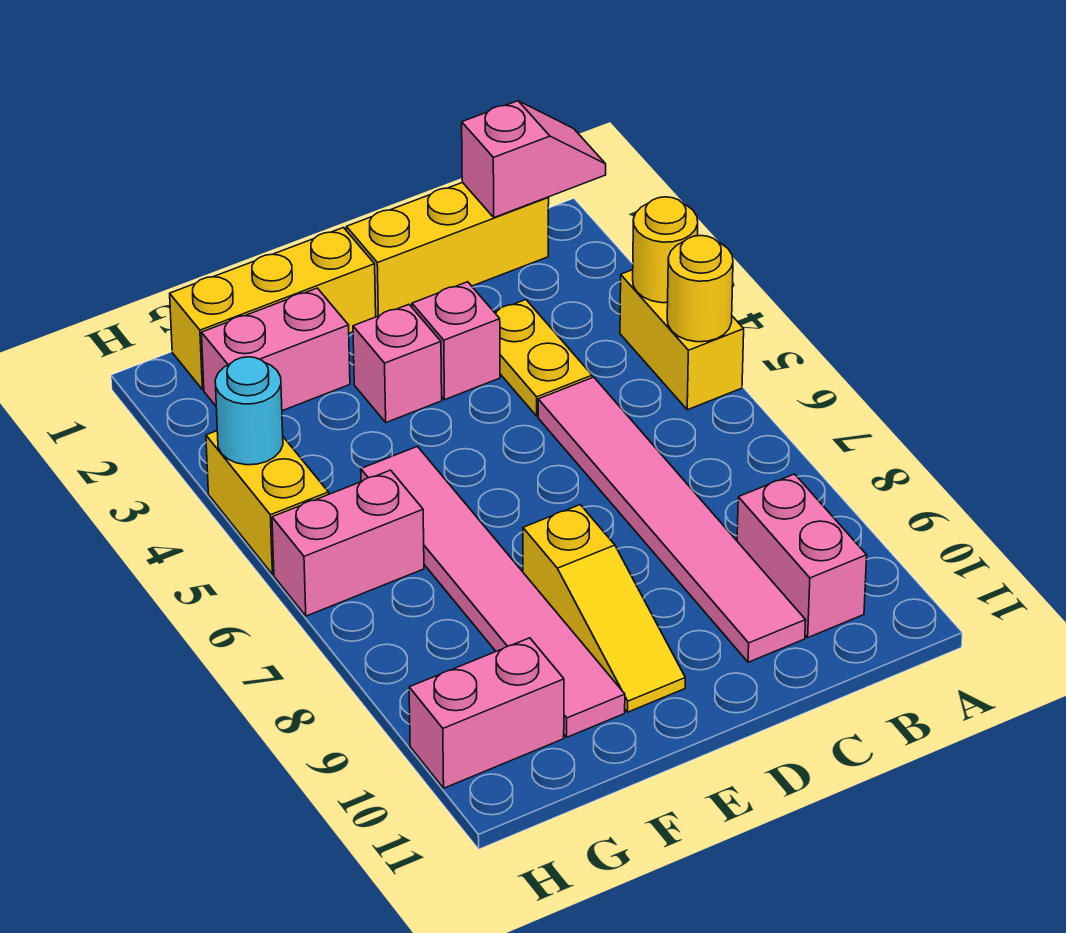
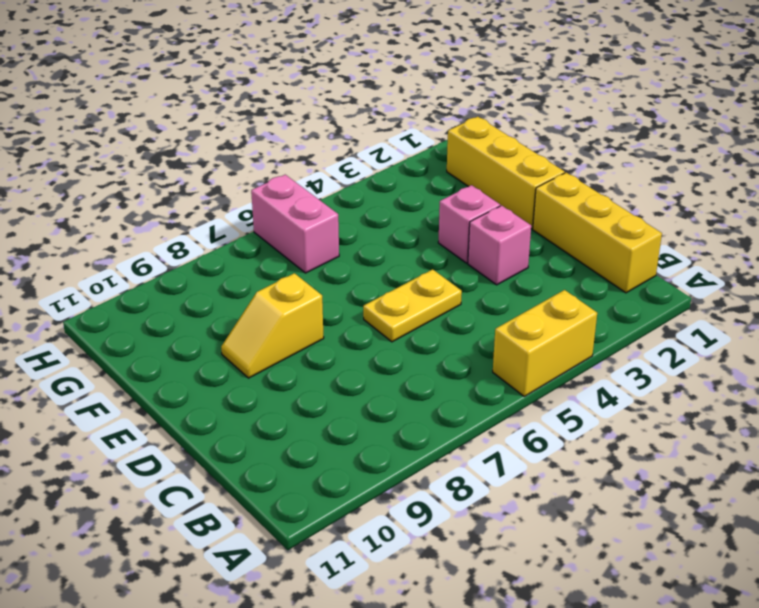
yellow plate D5:D6 level 1 -> yellow plate C3:C4 level 1
yellow slope E8:E9 level 1 top 8 -> yellow slope E8:E10 level 1 top 8
none -> pink brick B9:B10 level 1
none -> pink tile C5:C10 level 1
none -> pink brick F2:G2 level 1

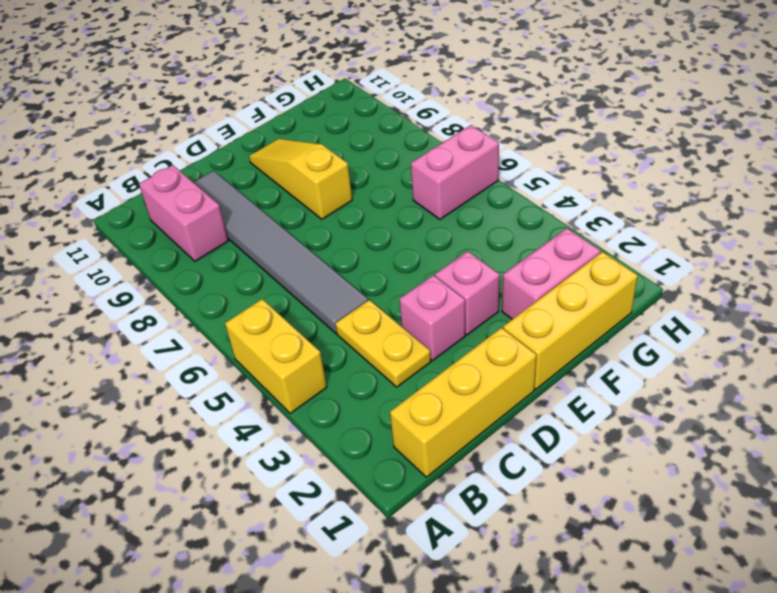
grey tile C5:C10 level 1 -> pink tile C5:C10 level 1
none -> pink tile F5:F10 level 1
none -> pink brick G10:H10 level 1
none -> yellow brick H4:H5 level 1

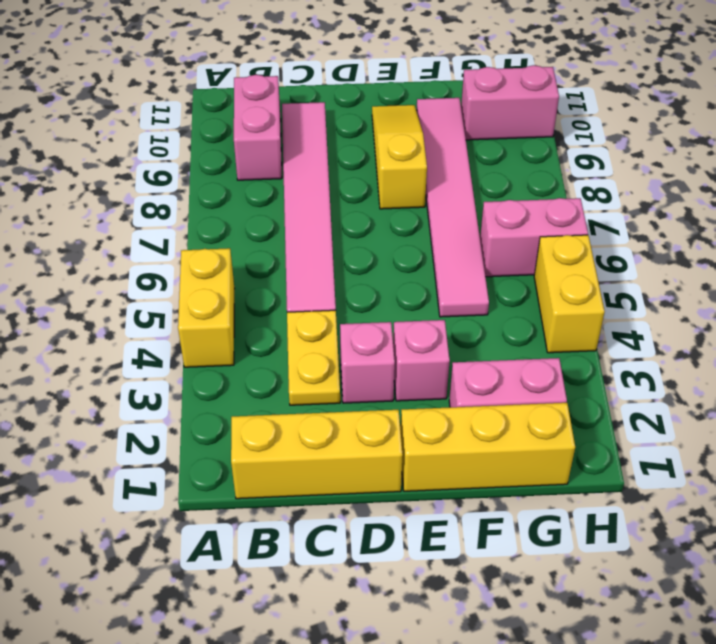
none -> pink slope A1:B1 level 2 top B
none -> yellow round brick A4 level 2
none -> yellow round brick A5 level 2

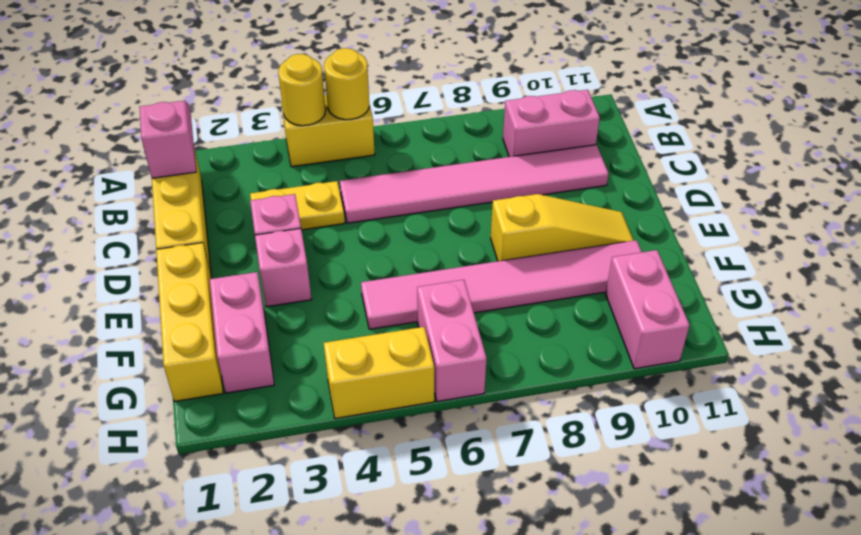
none -> cyan round brick H4 level 2

